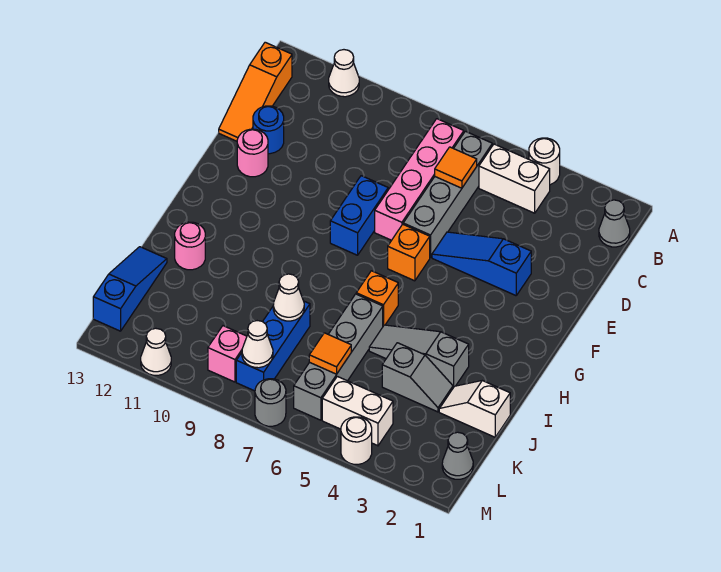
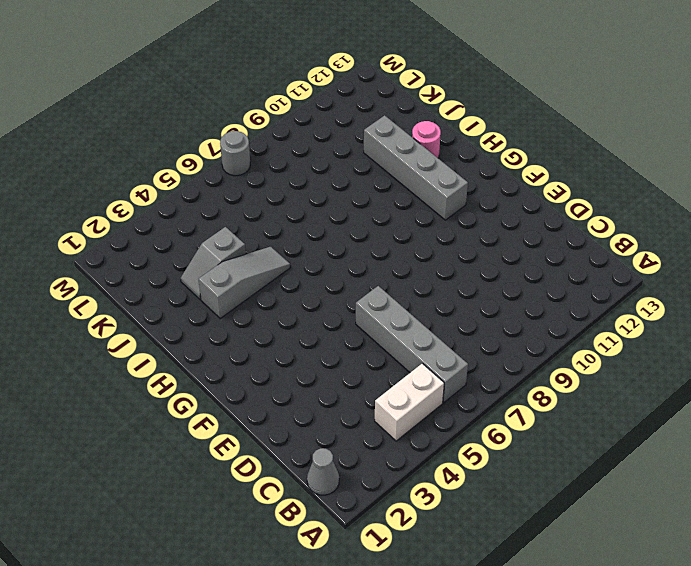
grey brick G11:J11 level 1 -> grey brick I6:L6 level 1
none -> white round brick A4 level 1
none -> white cone A11 level 1
none -> pink brick B7:E7 level 1
none -> orange slope B13:D13 level 1 top B

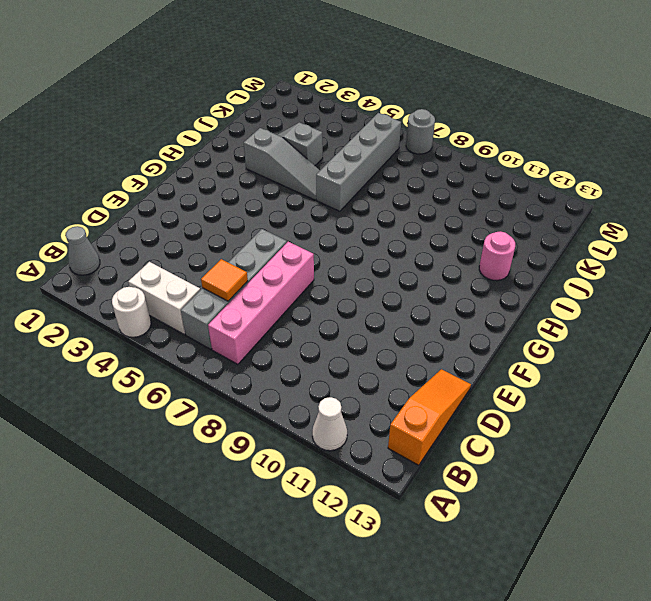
none -> blue round brick D12 level 1
none -> blue slope E3:E5 level 1 top 3
none -> blue brick E8:F8 level 1
none -> pink round brick E12 level 1

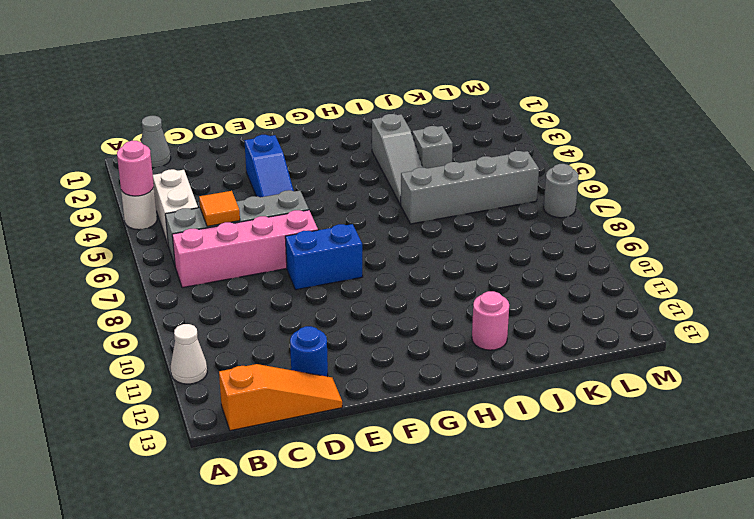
pink round brick A4 level 2 -> pink round brick E12 level 1
none -> orange brick F6 level 1
none -> orange brick H6 level 1
none -> white slope J1:J2 level 1 top 1
none -> blue brick J8:L8 level 1

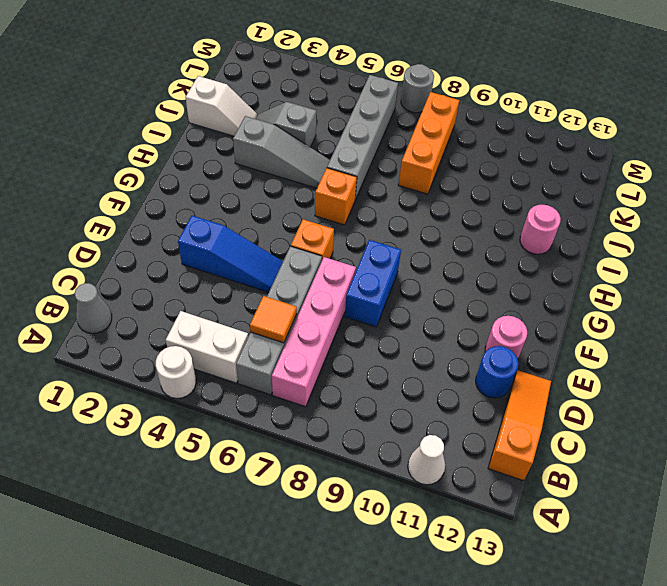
orange brick J8:L8 level 1 -> blue brick J8:L8 level 1
none -> blue slope J13:L13 level 1 top L
none -> grey cone L1 level 1
none -> white brick L4:L5 level 1
none -> pink brick L9 level 1

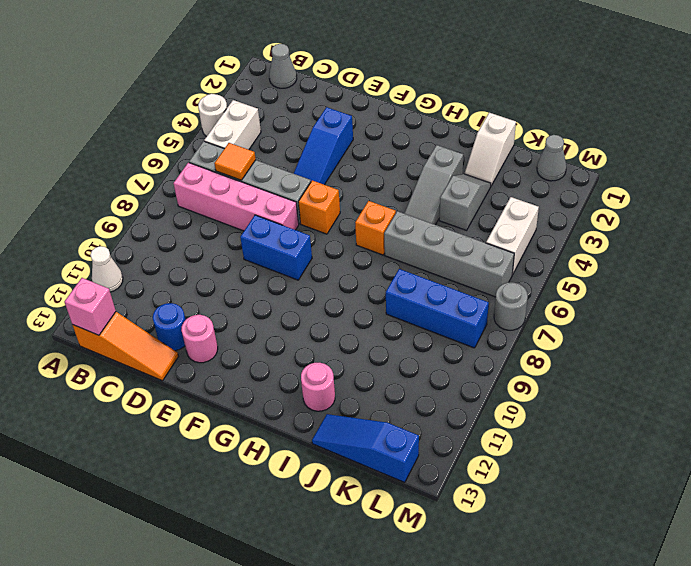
pink brick B13 level 2 -> pink brick L9 level 1
none -> white round brick M4 level 1
none -> white cone M11 level 1
none -> white cone J8 level 2
none -> orange tile K6 level 2

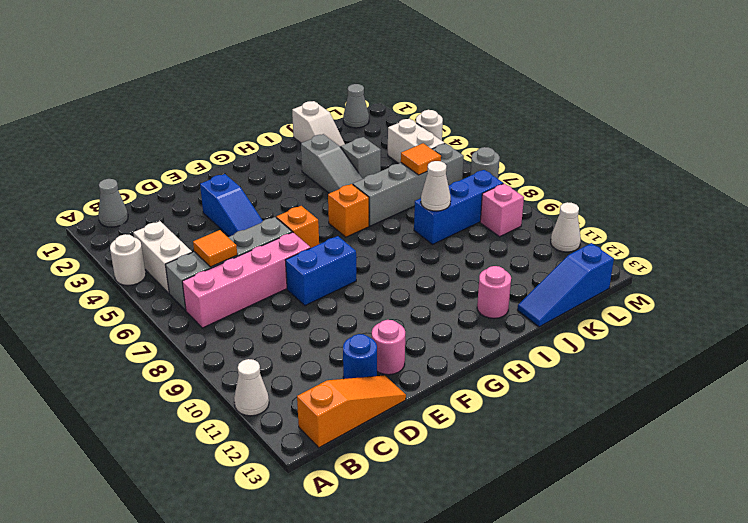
none -> white cone L8 level 2

